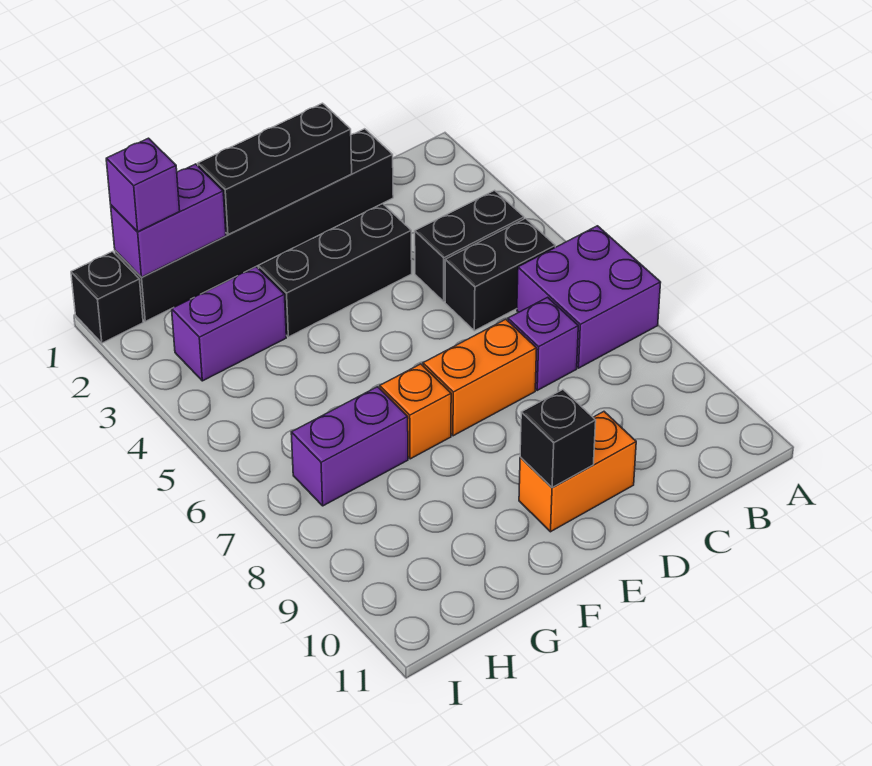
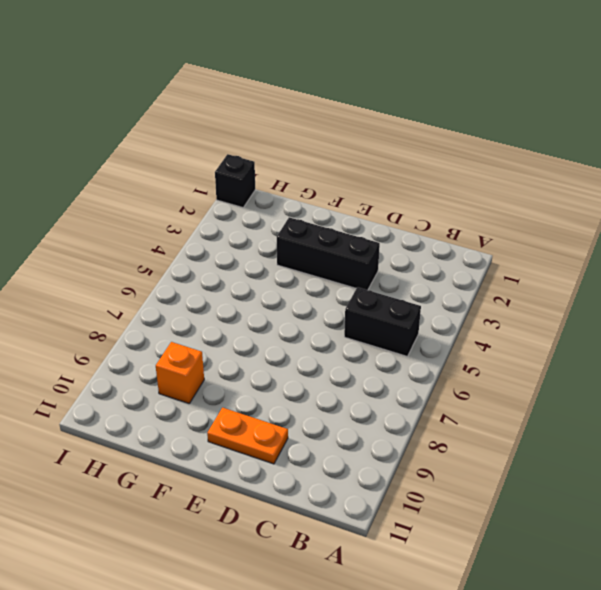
orange plate D10:E10 level 1 -> orange brick D10:E10 level 1
orange brick G9 level 1 -> orange brick F7 level 1
none -> purple brick A6:B7 level 1
none -> black brick B4:C4 level 1
none -> black brick C1:H1 level 1

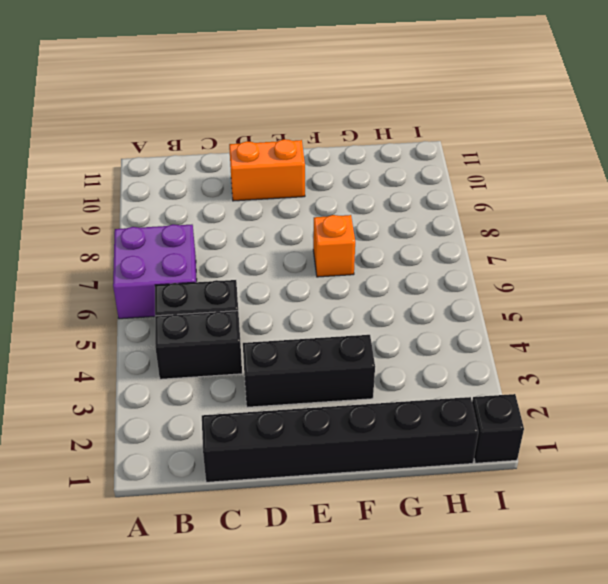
none -> purple brick C7 level 1
none -> orange brick D7:E7 level 1
none -> purple brick G3:H3 level 1

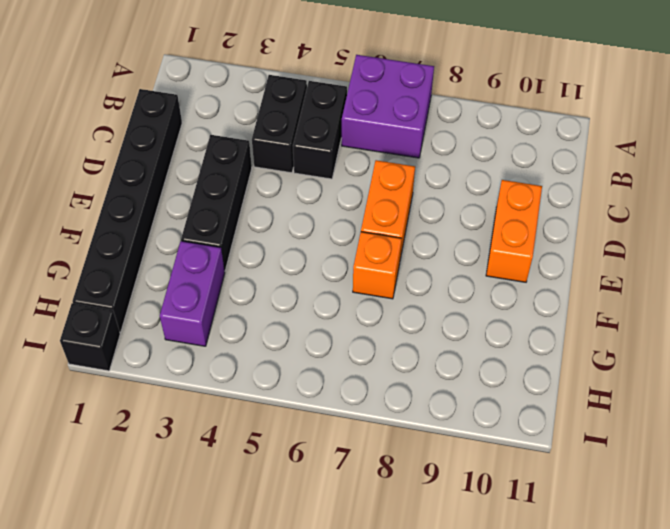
none -> purple brick C7 level 1
none -> purple brick G7:H7 level 1
none -> black brick D1:F1 level 2

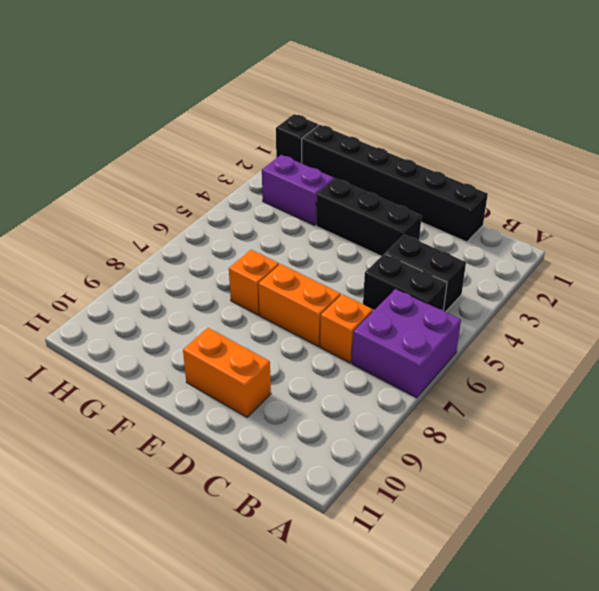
orange brick C7 level 1 -> purple brick C7 level 1
none -> purple brick G7:H7 level 1
none -> black brick D1:F1 level 2
none -> black brick E10 level 2

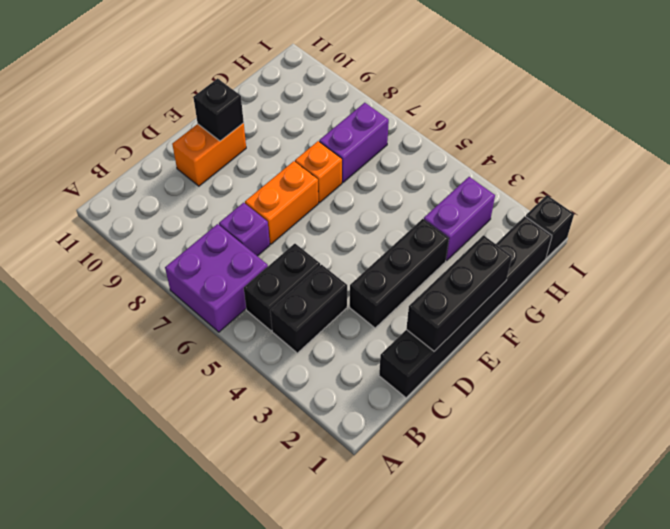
none -> purple brick G1:H1 level 2
none -> purple brick H1 level 3

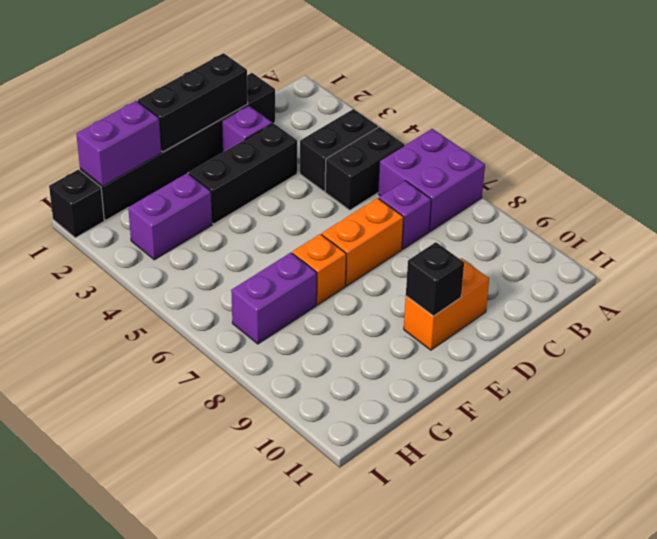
purple brick D2 level 1 -> purple brick H1 level 3

